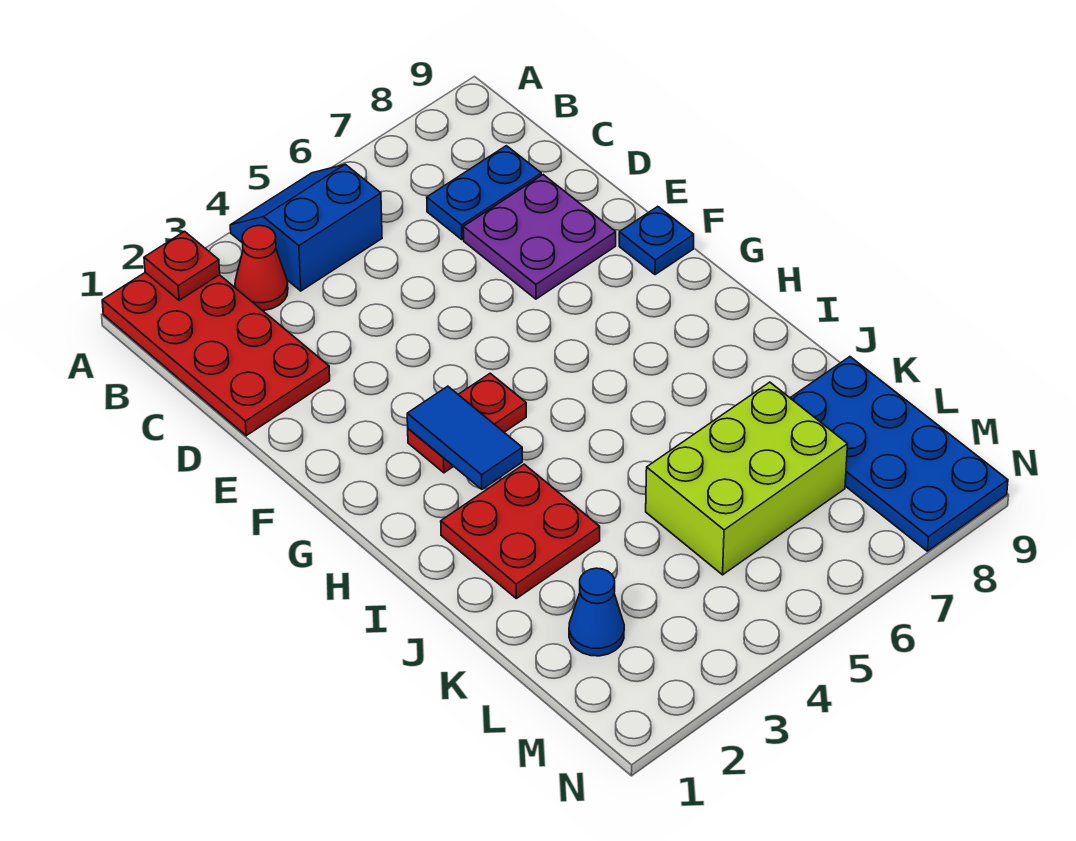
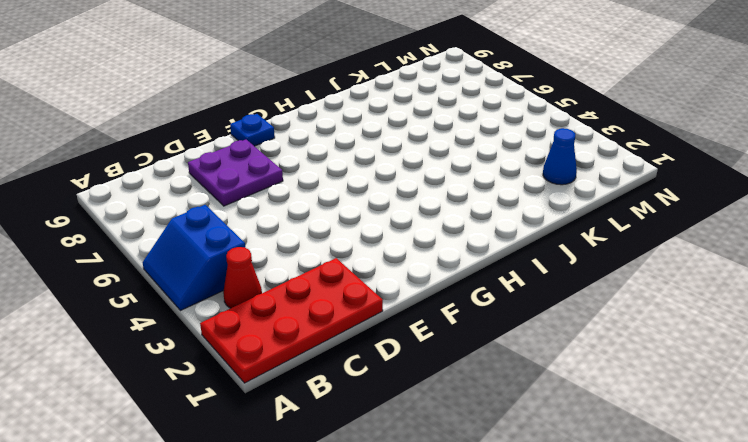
none -> blue plate C7:C8 level 1
none -> red plate G3:G4 level 1
none -> red plate I2:J3 level 1

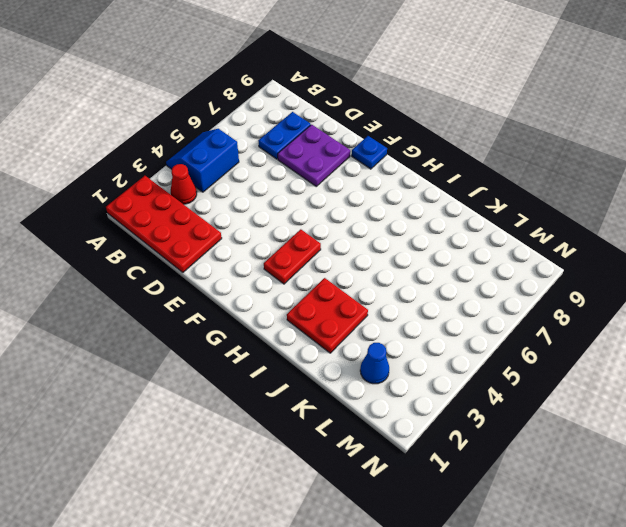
none -> lime brick K5:L7 level 1
none -> blue plate K8:N9 level 1
none -> red plate A2 level 2

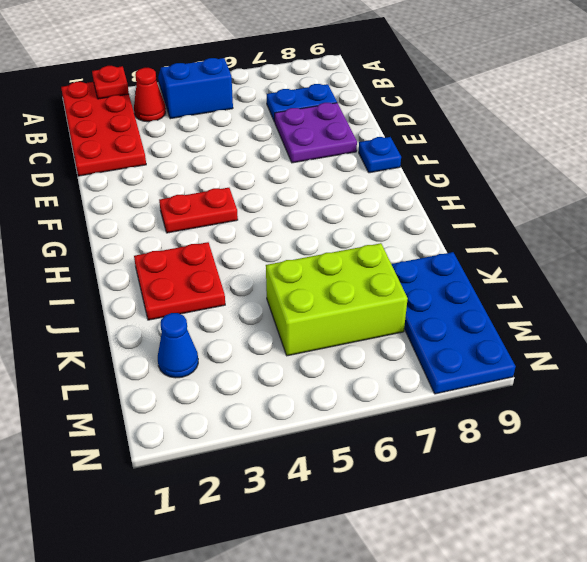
none -> blue tile G3:H3 level 2

